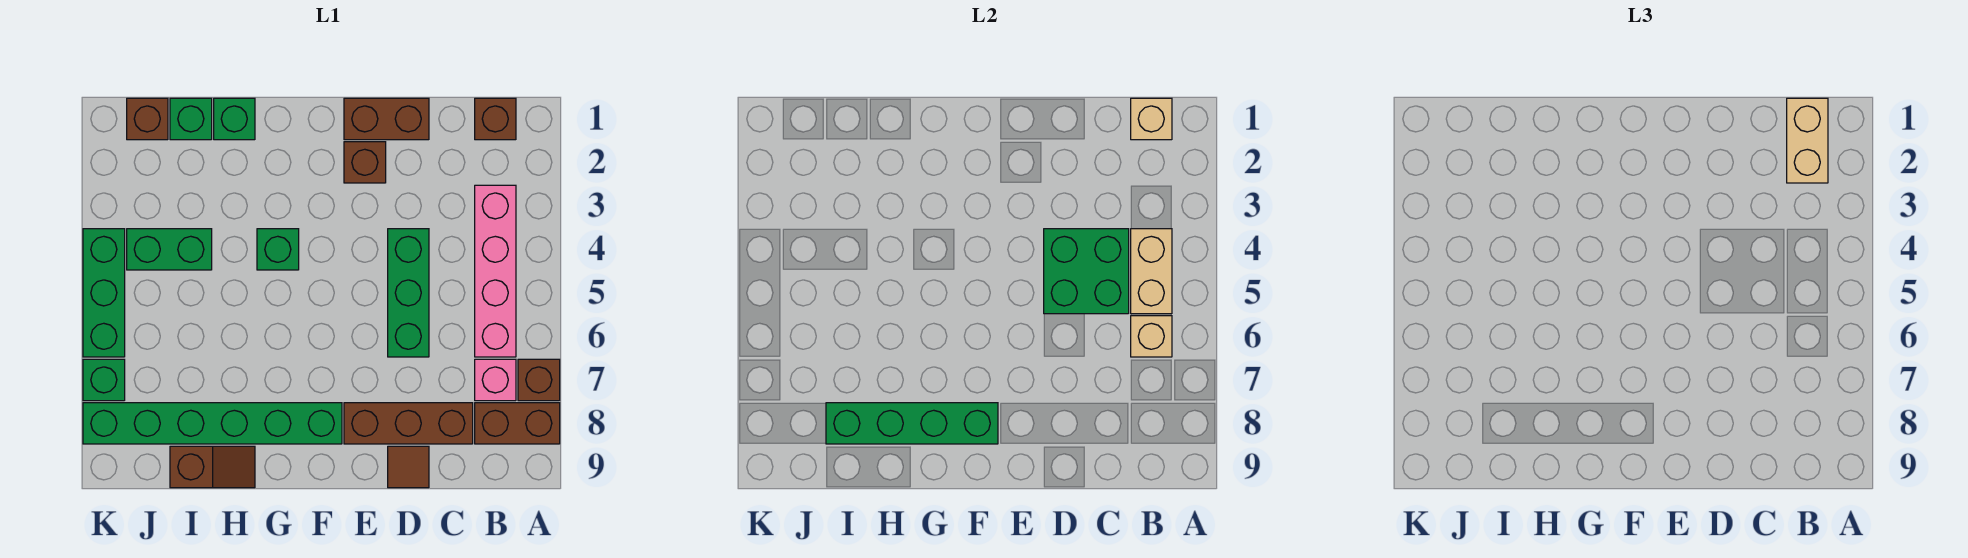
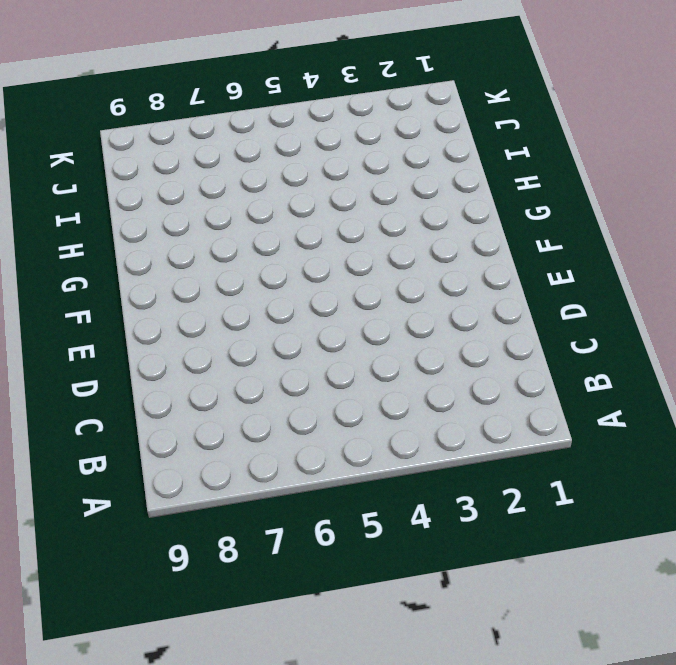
none -> brown brick A7 level 1
none -> brown brick A8:B8 level 1
none -> brown brick B1 level 1

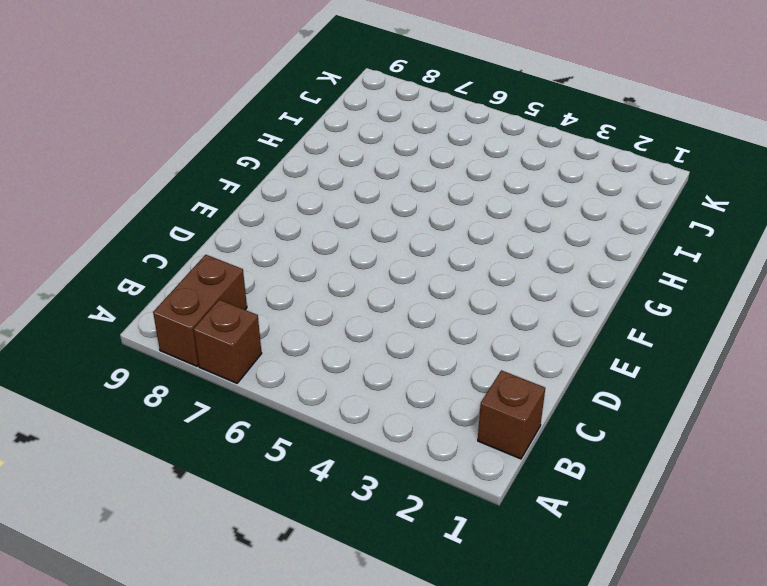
none -> pink brick B3:B6 level 1
none -> pink brick B7 level 1
none -> brown brick C8:E8 level 1

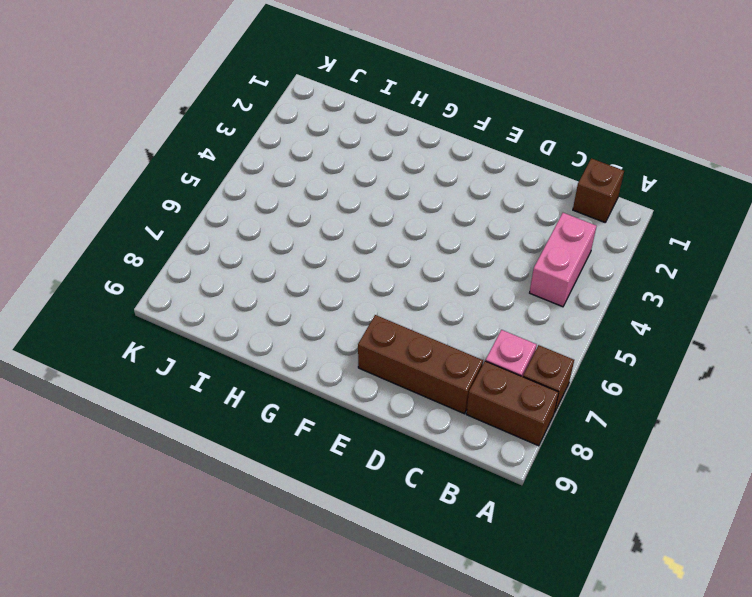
pink brick B3:B4 level 1 -> pink brick B3:B6 level 1
none -> brown brick D1:E1 level 1
none -> green brick D4:D6 level 1
none -> brown tile D9 level 1

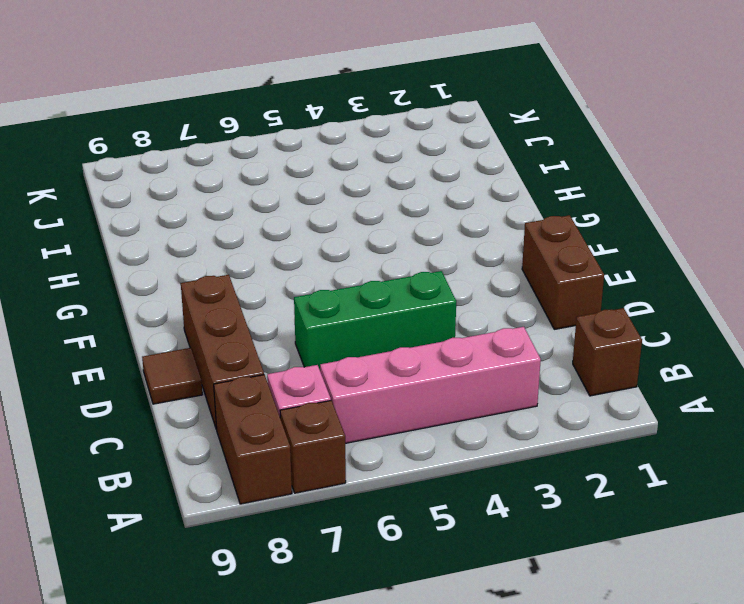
none -> brown brick E2 level 1
none -> green brick F8:K8 level 1
none -> green brick G4 level 1

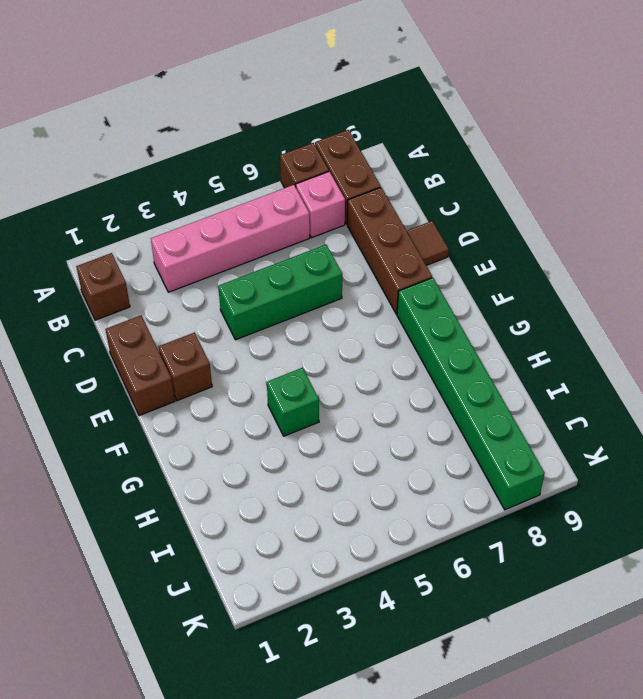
none -> green brick H1 level 1
none -> brown slope H9:I9 level 1 top I
none -> green brick I1 level 1

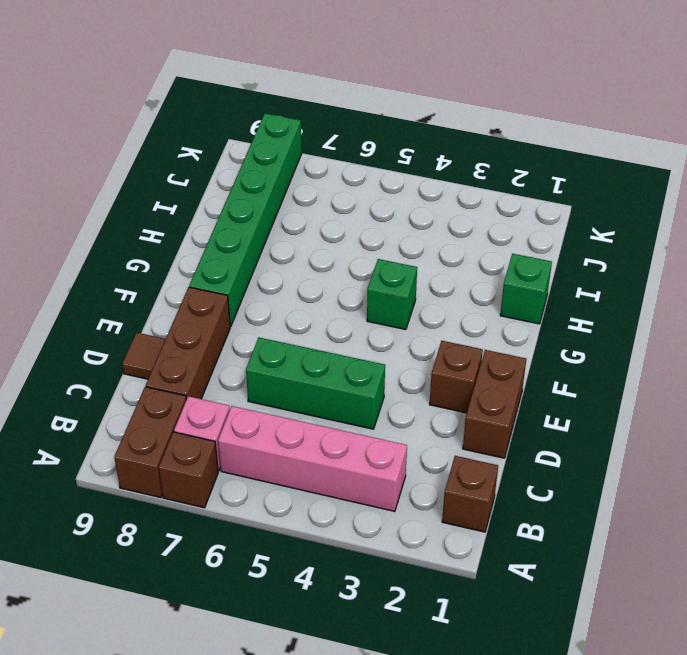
none -> brown slope H9:I9 level 1 top I
none -> green brick I1 level 1
none -> green brick I4:J4 level 1

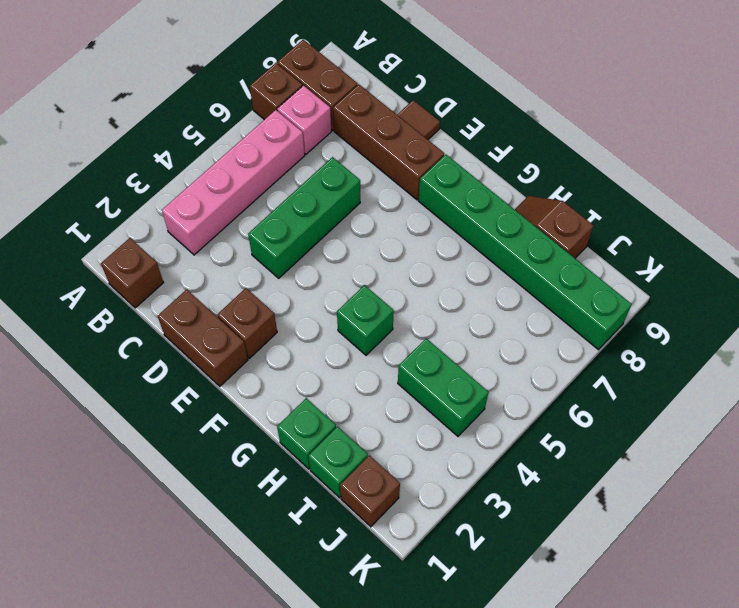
none -> green brick K4:K6 level 1
none -> green brick K7 level 1
none -> tan brick B1 level 2

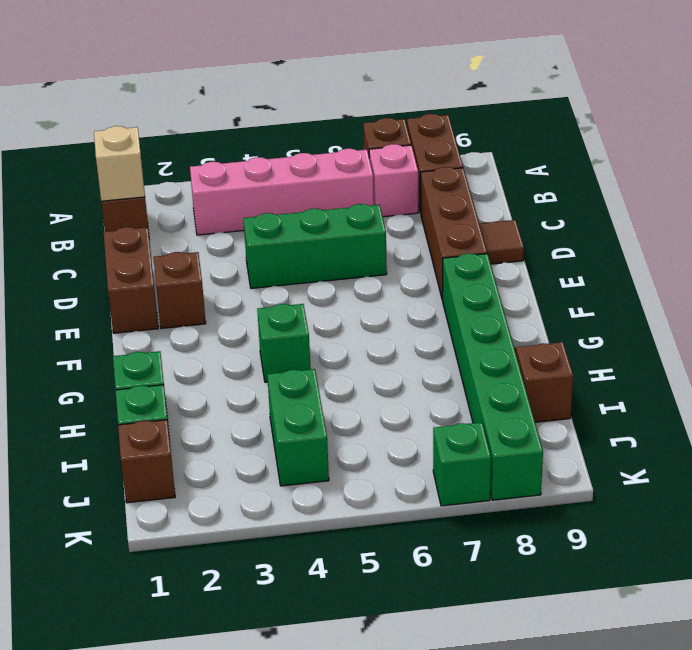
none -> green brick K4:K6 level 1
none -> tan brick B4:B5 level 2
none -> tan brick B6 level 2

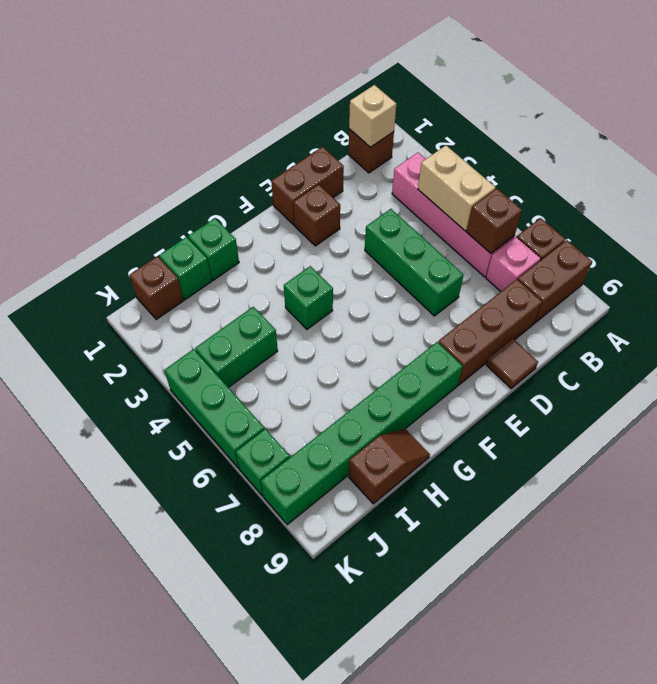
brown brick B6 level 2 -> tan brick B6 level 2
none -> green brick C4:D5 level 2
none -> green brick F8:I8 level 2
none -> tan brick B1:B2 level 3

